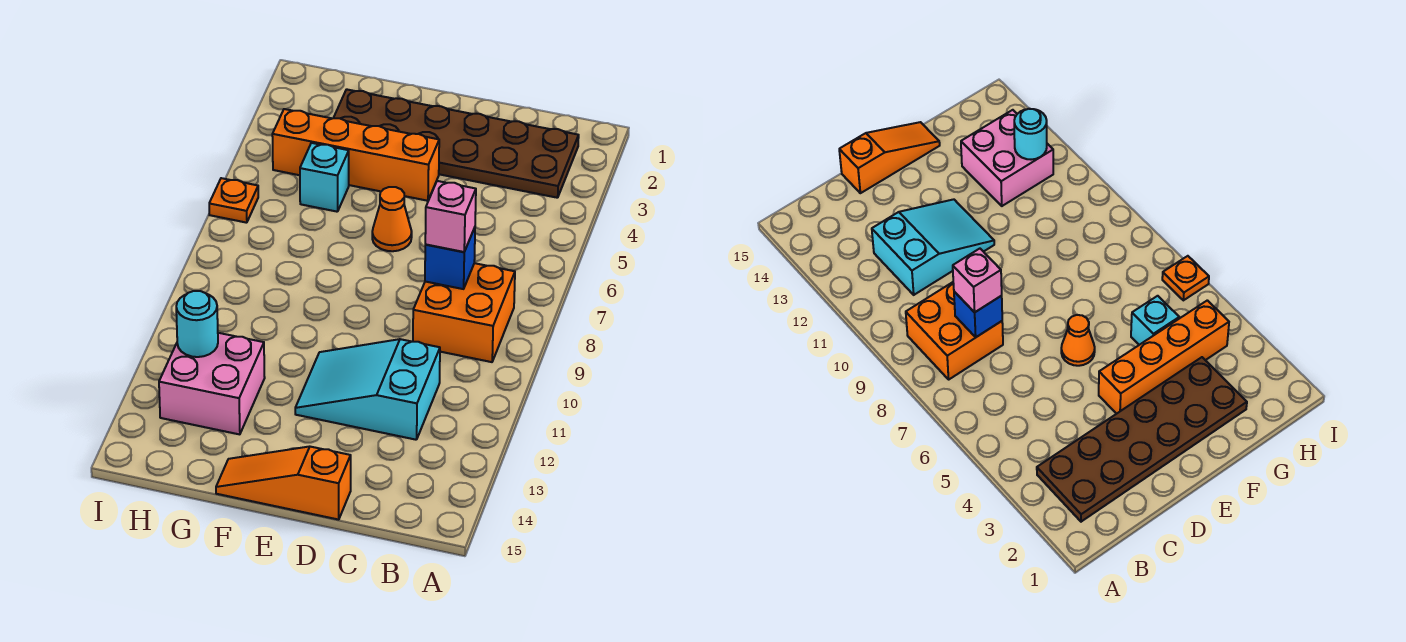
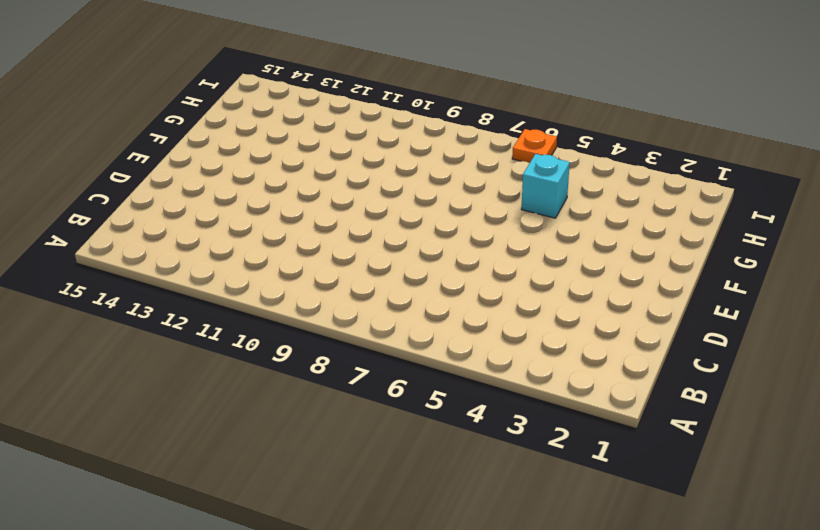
none -> brown plate B2:G3 level 1
none -> orange brick B8:C9 level 1
none -> cyan slope C11:E12 level 1 top C

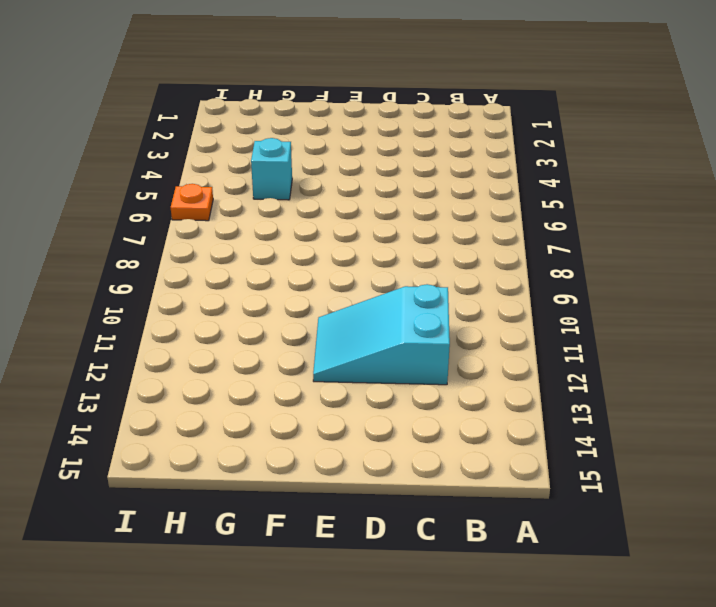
none -> brown plate B2:G3 level 1
none -> orange brick B8:C9 level 1
none -> orange slope D15:F15 level 1 top D

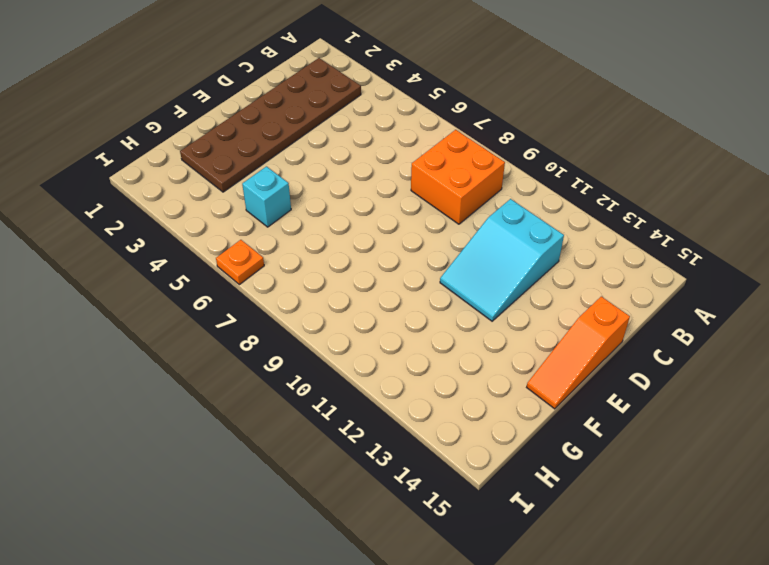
none -> orange brick E4:H4 level 1
none -> orange cone E6 level 1
none -> pink brick G12:H13 level 1

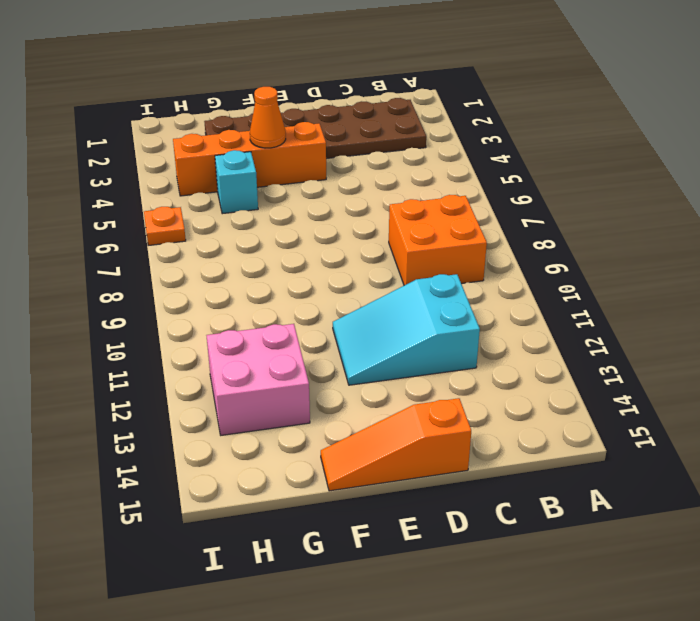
orange cone F4 level 2 -> orange cone E6 level 1
none -> blue brick C8 level 2
none -> cyan round brick H12 level 2
none -> pink brick C8 level 3

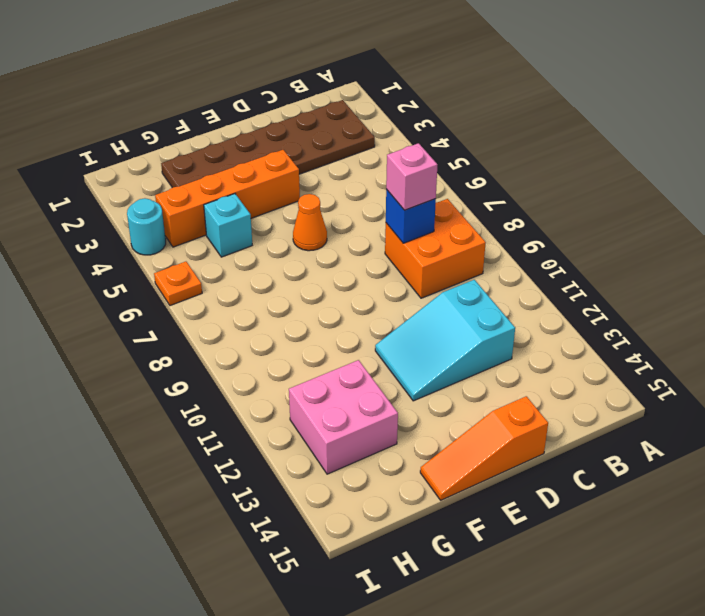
cyan round brick I4 level 1 -> cyan round brick H12 level 2

